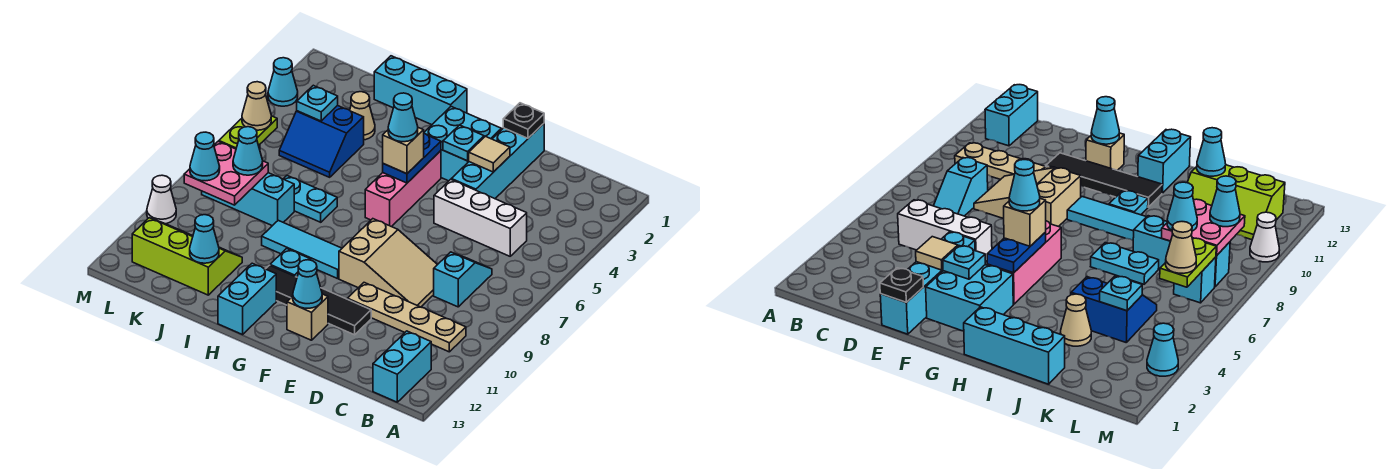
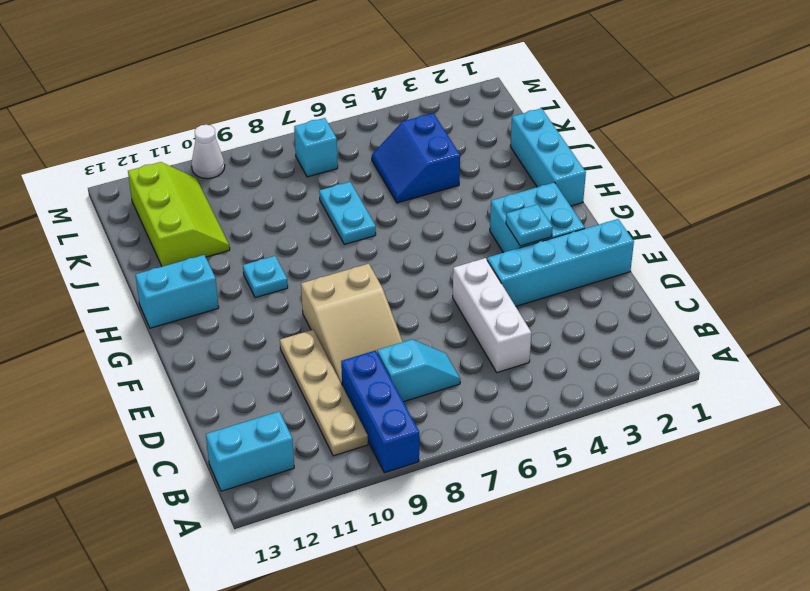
blue brick A9:C9 level 1 -> none
none -> black tile E11:H11 level 1
none -> tan brick F12 level 1
none -> pink brick G4:G6 level 1
none -> cyan tile G9:I9 level 1

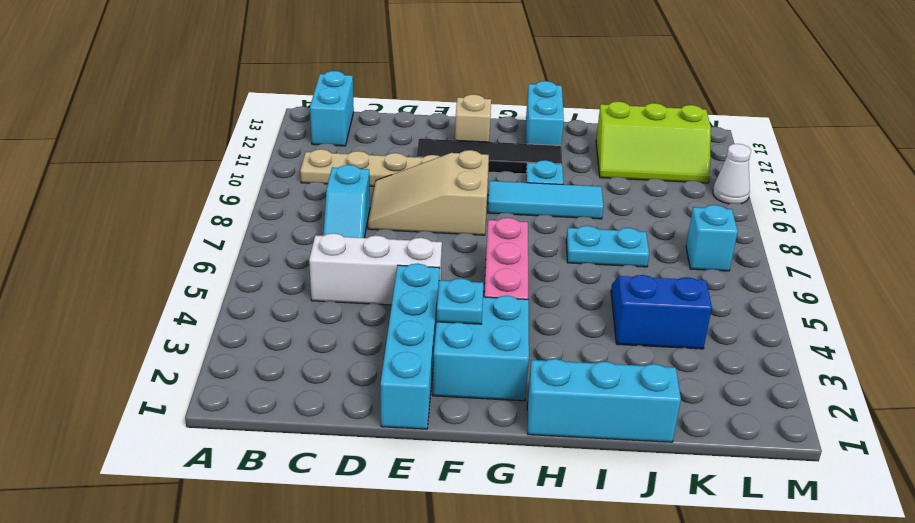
none -> tan cone J3 level 1
none -> cyan brick J8:L8 level 1
none -> cyan cone M3 level 1
none -> black plate E1 level 2

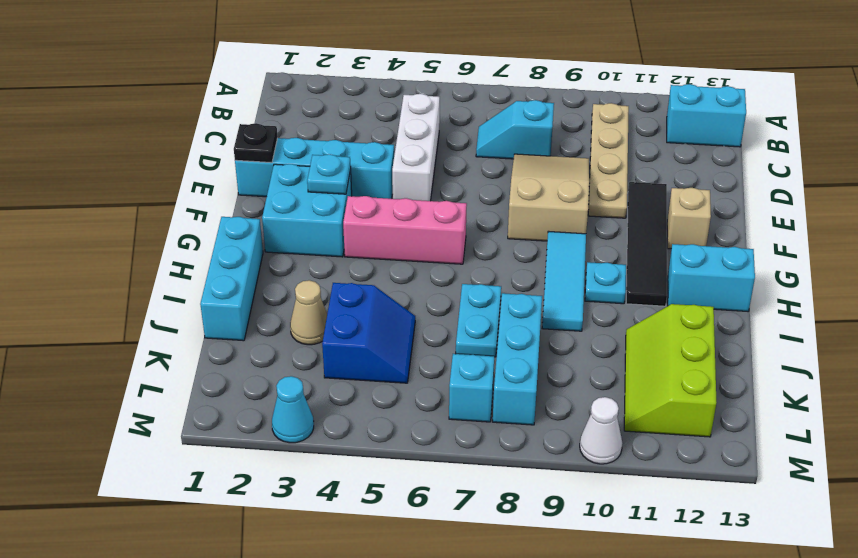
none -> tan tile E3 level 2
none -> cyan cone F12 level 2
none -> blue plate G4:G5 level 2
none -> cyan cone J12 level 2

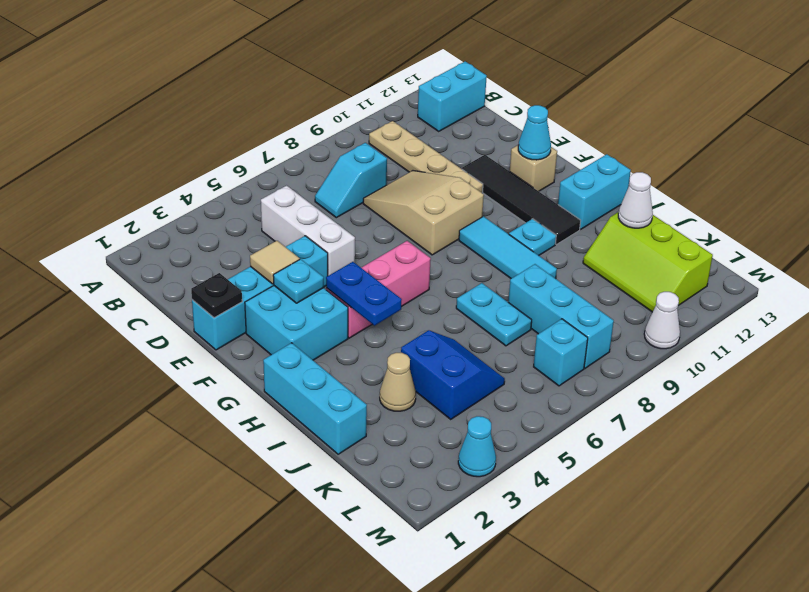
blue plate G4:H4 level 2 -> blue plate G4:G5 level 2
white cone J12 level 2 -> cyan cone J12 level 2
none -> cyan plate K4 level 2
none -> pink plate K8:L9 level 2
none -> lime plate L6:L7 level 2
none -> tan brick G5 level 3

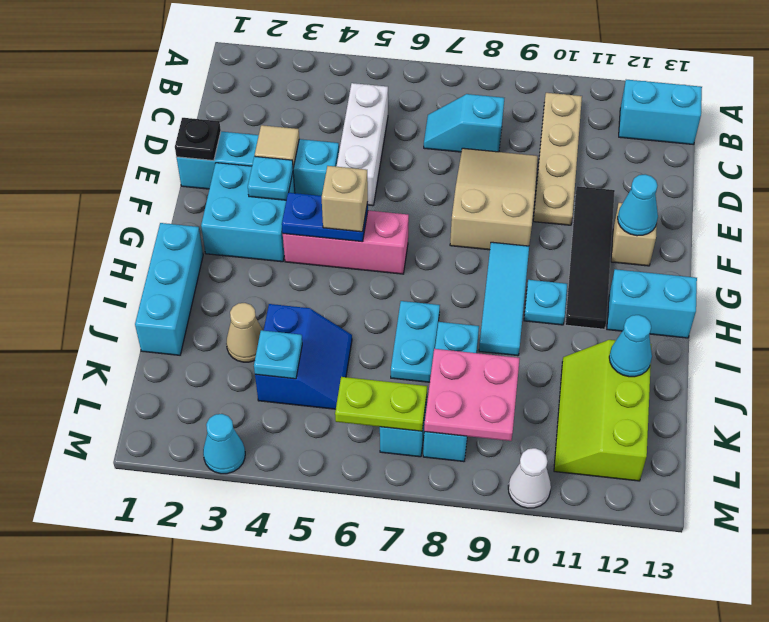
none -> cyan cone K8 level 3
none -> tan cone L6 level 3
none -> cyan cone L9 level 3
none -> cyan cone G5 level 4

